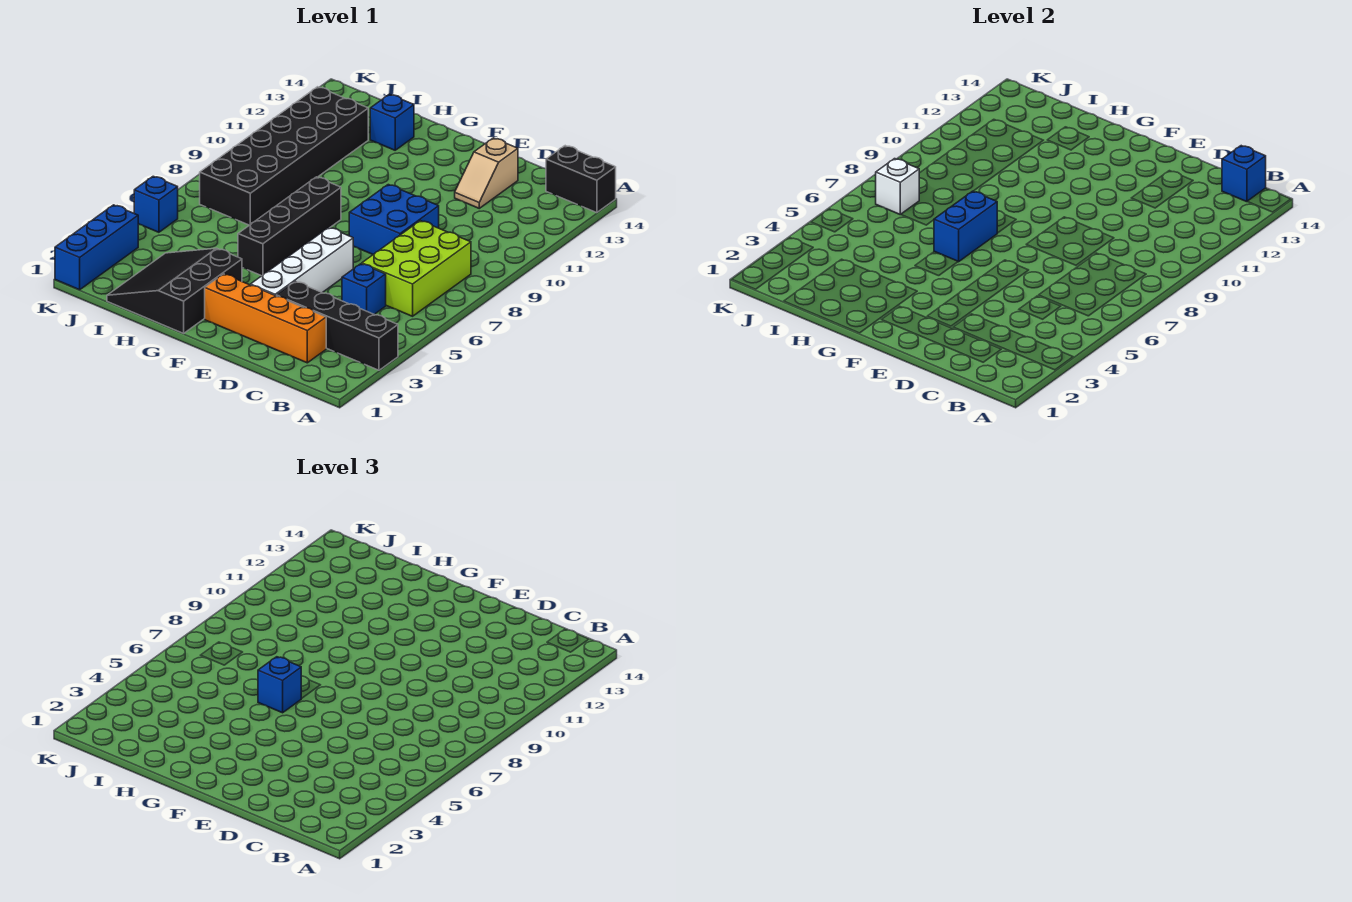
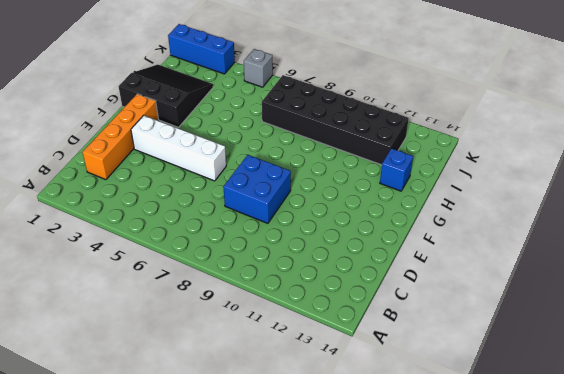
grey brick K5 level 1 -> blue brick K5 level 1
none -> black brick A3:D3 level 1
none -> black brick A14:B14 level 1
none -> lime brick B6:C8 level 1

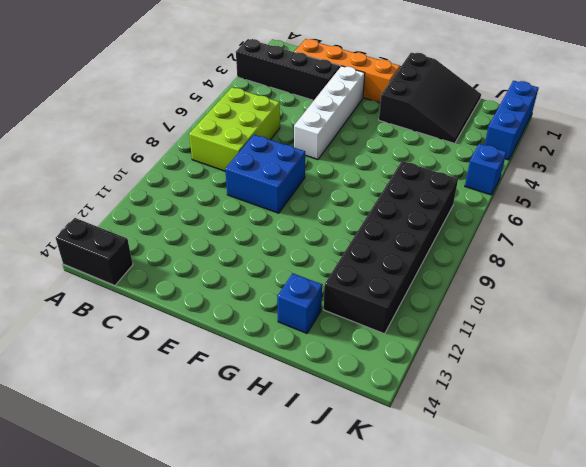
none -> blue brick C5 level 1
none -> tan slope D12:D13 level 1 top 13
none -> black brick G5:G8 level 1

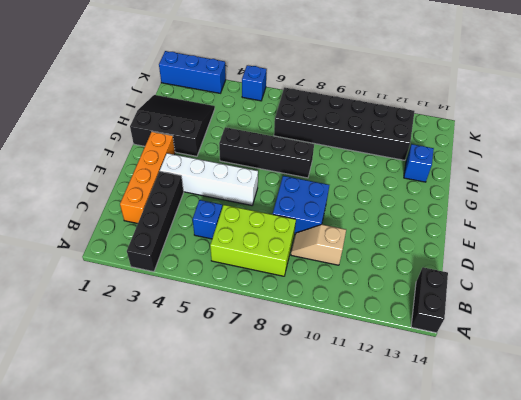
tan slope C9:C10 level 1 top 10 -> tan slope D12:D13 level 1 top 13
none -> blue brick B14 level 2
none -> blue brick G6:G7 level 2
none -> white brick J7 level 2

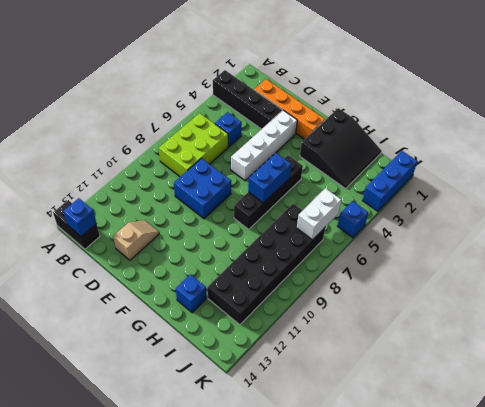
white brick J6:J7 level 2 -> white brick J7 level 2
none -> blue brick G6 level 3

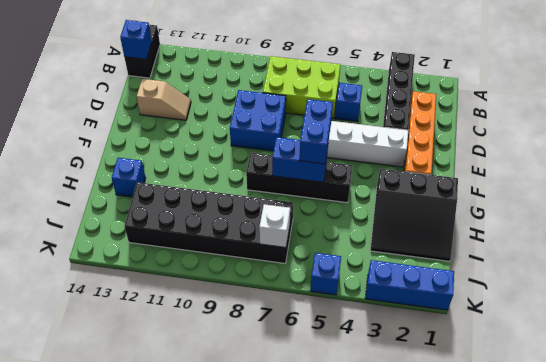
blue brick F6:G6 level 3 -> blue brick G6 level 3

